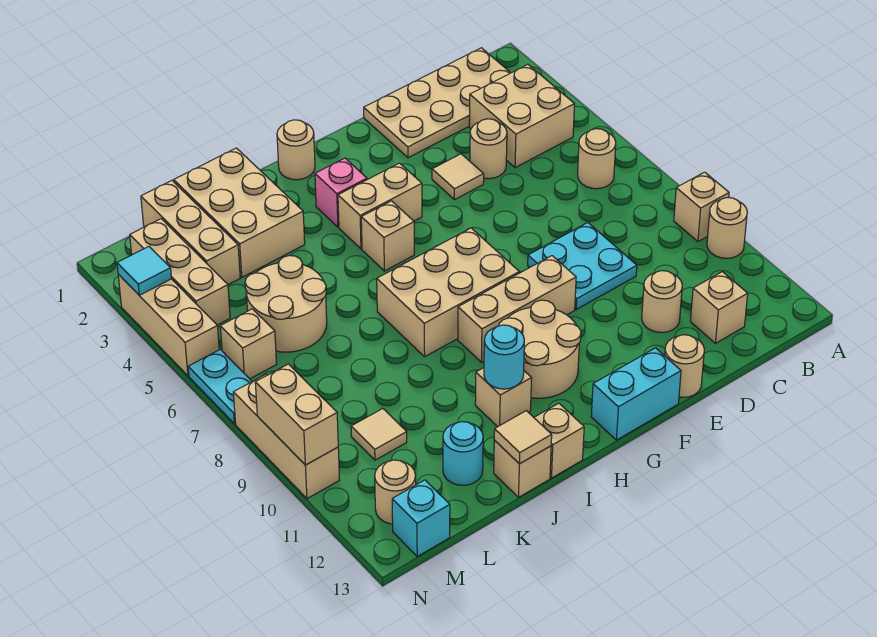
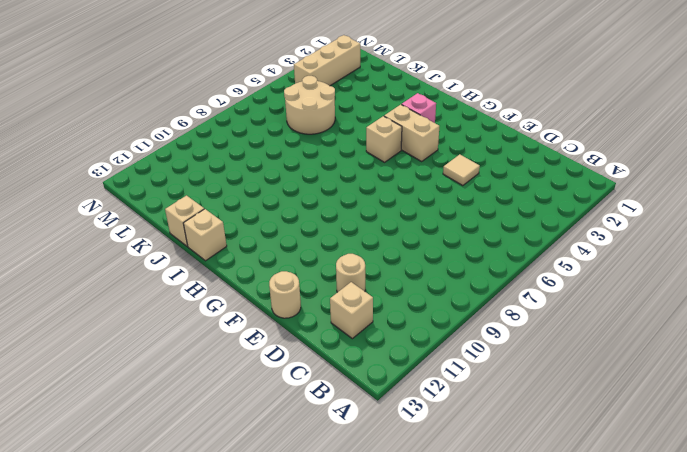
none -> tan brick A9 level 1
none -> tan round brick A10 level 1
none -> tan plate B1:E2 level 1
none -> tan brick B3:C4 level 1

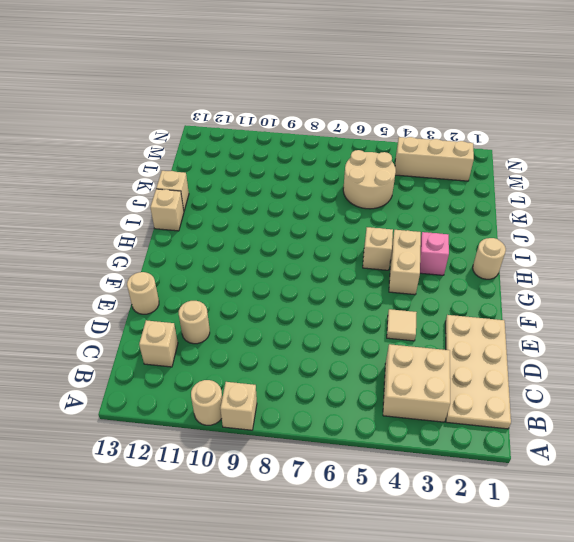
none -> tan round brick B6 level 1
none -> tan round brick D4 level 1
none -> cyan plate D8:E9 level 1
none -> tan brick F9:H9 level 1

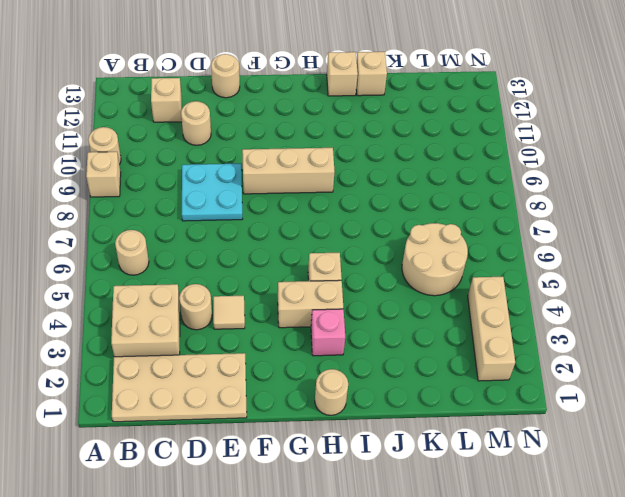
none -> cyan brick F13:G13 level 1
none -> tan brick G7:I8 level 1
none -> tan round brick G10:H11 level 1
none -> tan brick I11 level 1

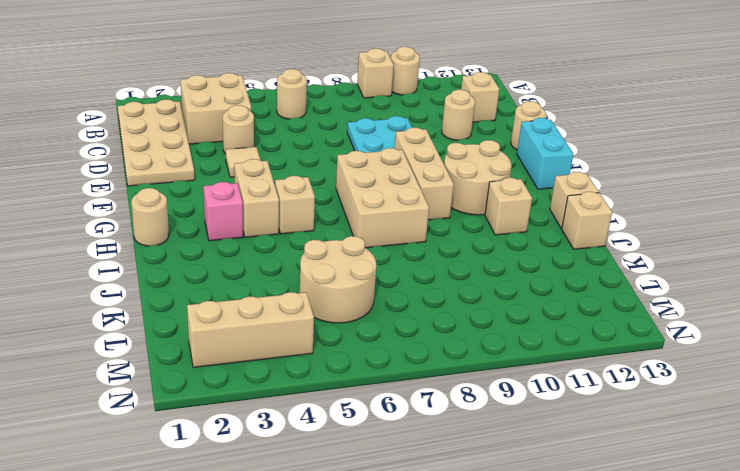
none -> tan brick J1:K3 level 1
none -> cyan round brick K12 level 1
none -> tan brick L1:L3 level 1
none -> tan tile L10 level 1

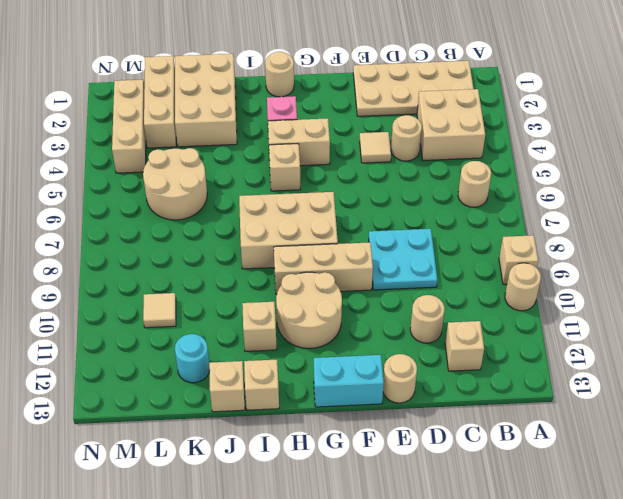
none -> tan brick M6 level 1
none -> tan round brick M12 level 1
none -> cyan brick M13 level 1
none -> tan brick N3:N5 level 1

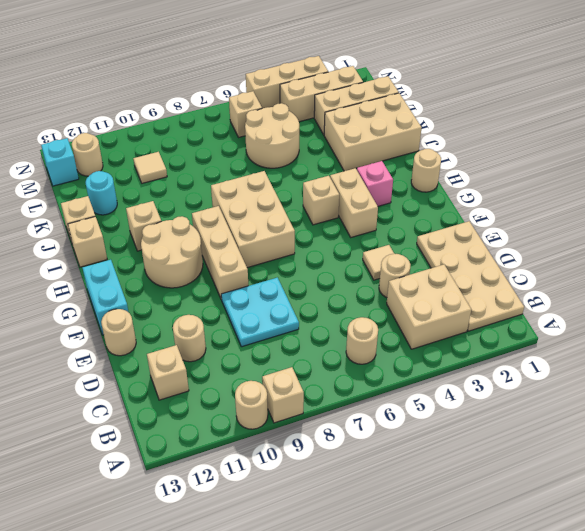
none -> cyan plate N6:N7 level 1
none -> tan brick N8:N10 level 1
none -> cyan round brick I11 level 2
none -> tan tile J13 level 2

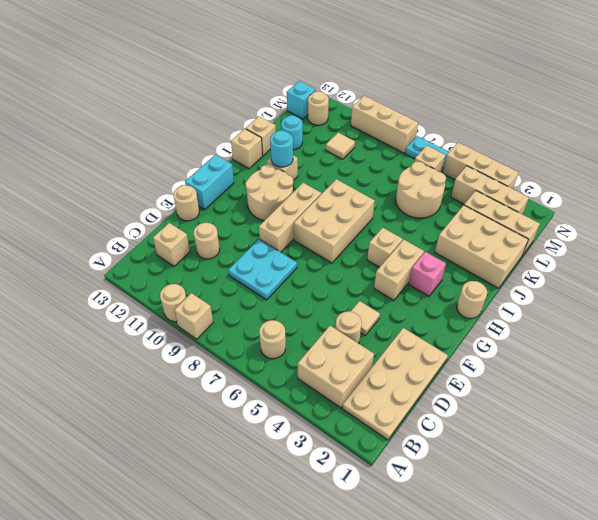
none -> tan tile J13 level 2
none -> cyan tile N3 level 2
none -> tan brick N9:N10 level 2

